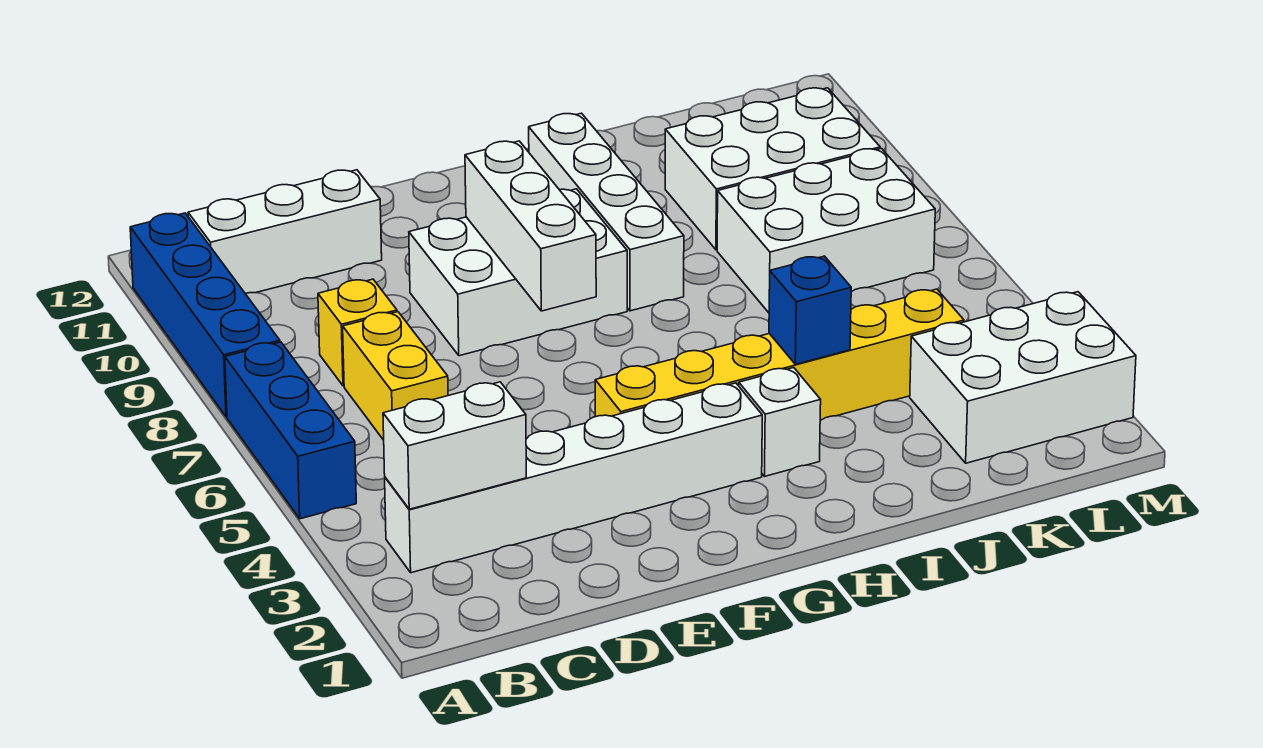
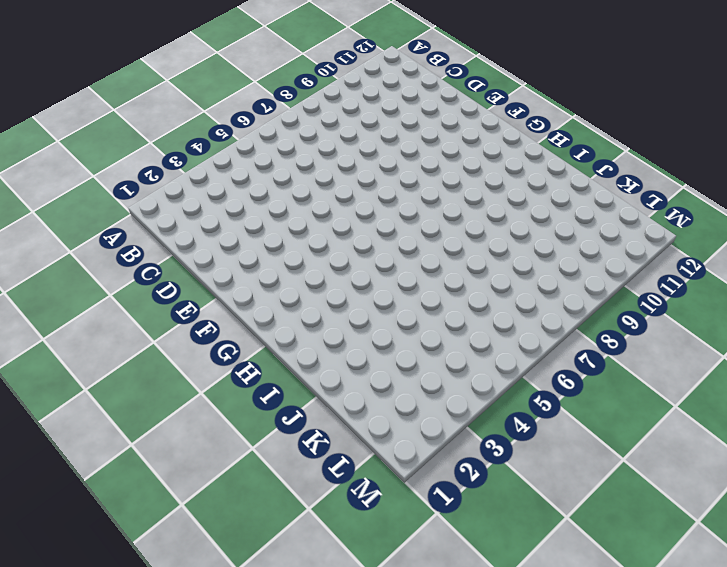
none -> blue brick A5:A7 level 1
none -> blue brick A8:A11 level 1
none -> white brick B3:G3 level 1

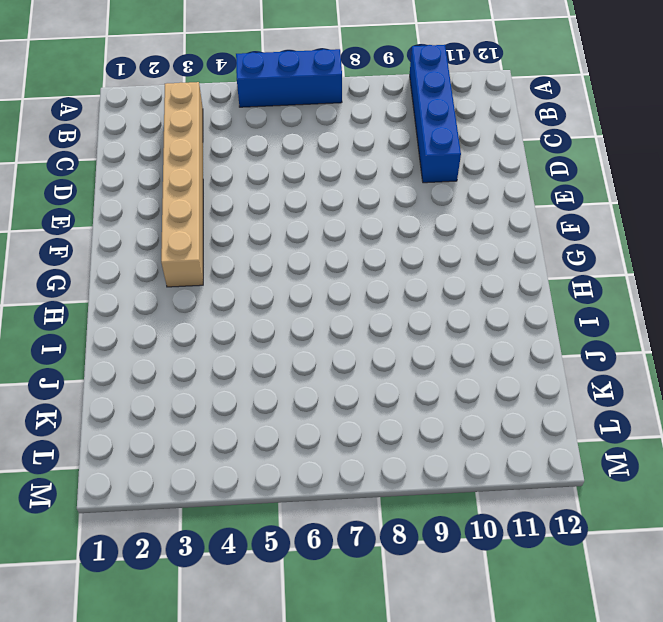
blue brick A10:D10 level 1 -> blue brick A8:A11 level 1
tan brick B3:G3 level 1 -> white brick B3:G3 level 1
none -> white brick B11:D11 level 1
none -> yellow brick C6:C7 level 1
none -> yellow brick C8 level 1

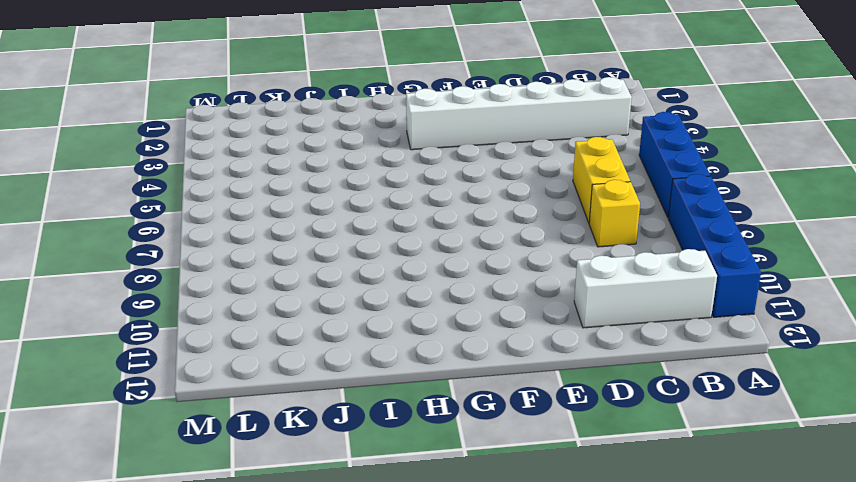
none -> white brick E8:G9 level 1
none -> yellow brick F4:K4 level 1
none -> white brick H3 level 1

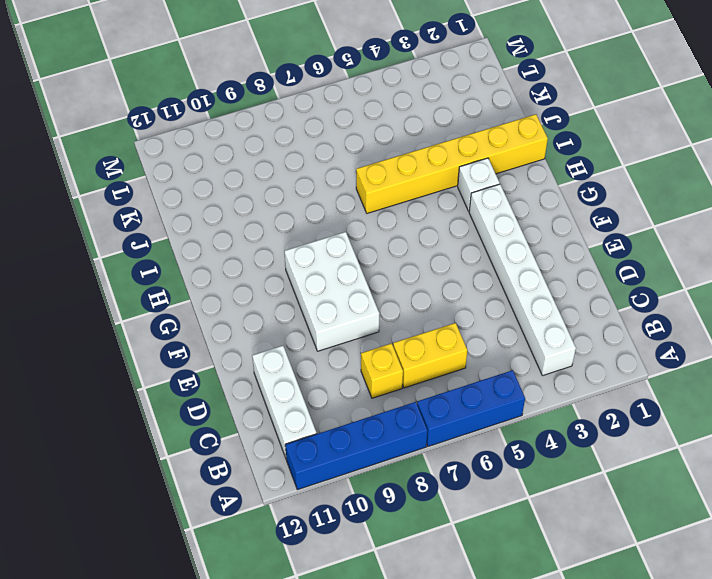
yellow brick I1:I6 level 1 -> yellow brick F4:K4 level 1
none -> white brick H8:H11 level 1
none -> white brick J7:L8 level 1
none -> white brick J9:L10 level 1

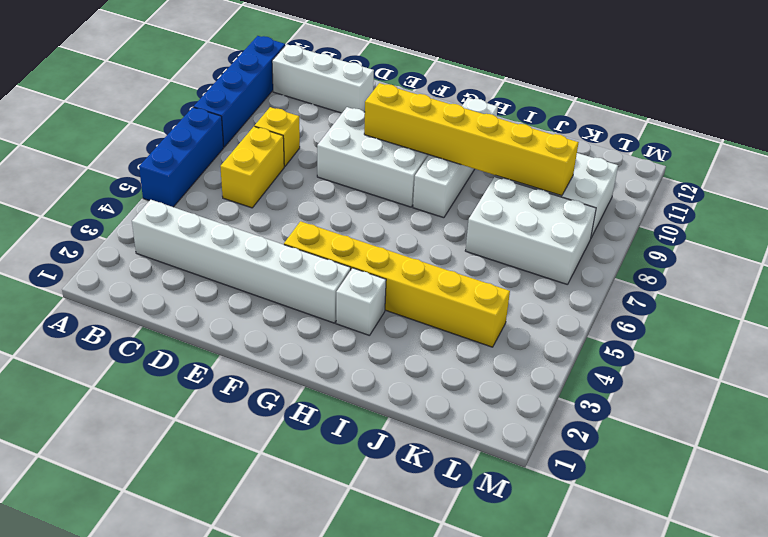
yellow brick F9:K9 level 2 -> white brick F7:F9 level 2
none -> white brick K2:M3 level 1
none -> white brick B3:C3 level 2
none -> blue brick I4 level 2

